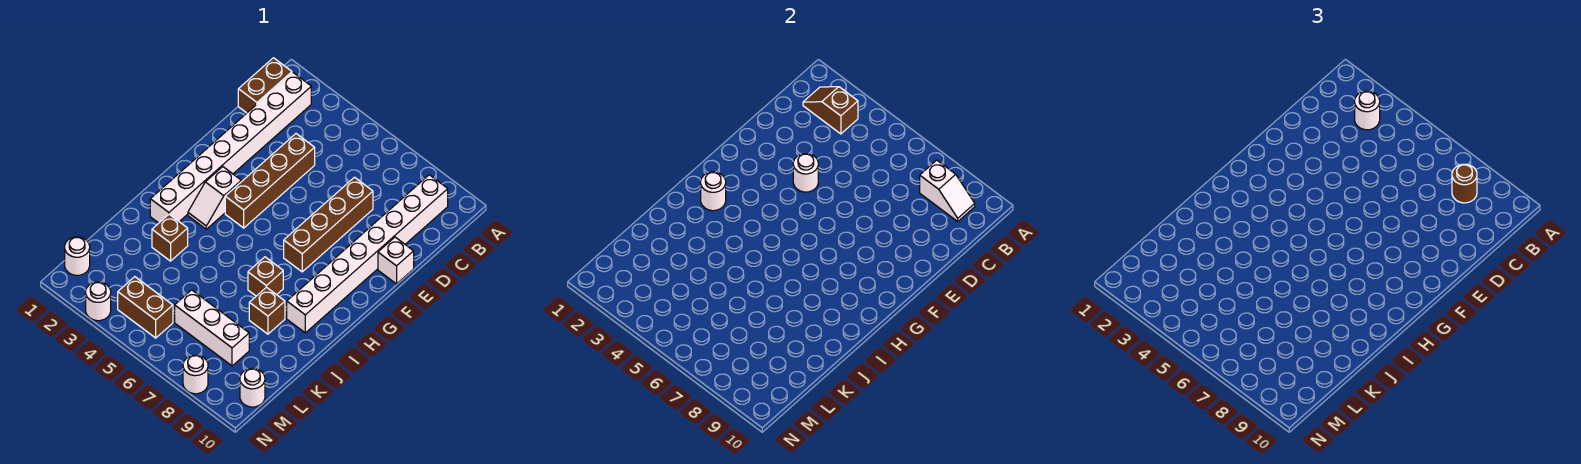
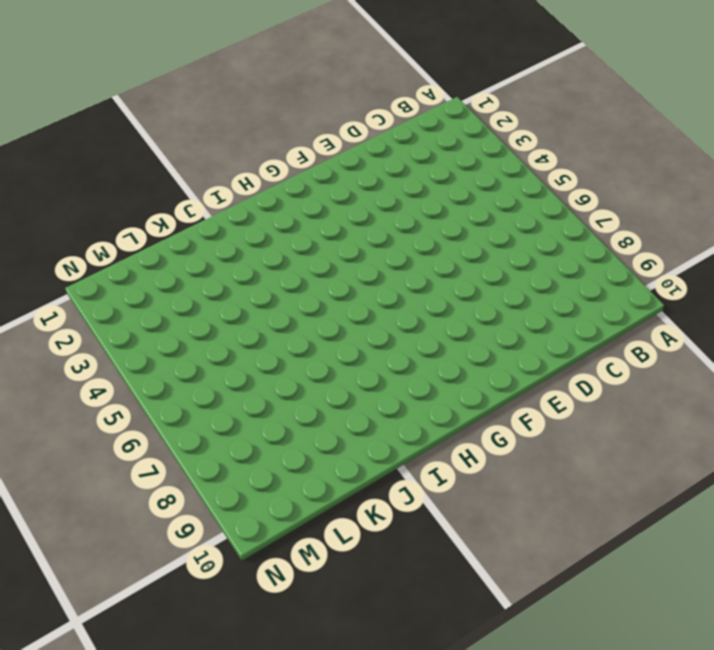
none -> brown brick B1:C1 level 1
none -> white brick B2:I2 level 1
none -> white brick B9:I9 level 1

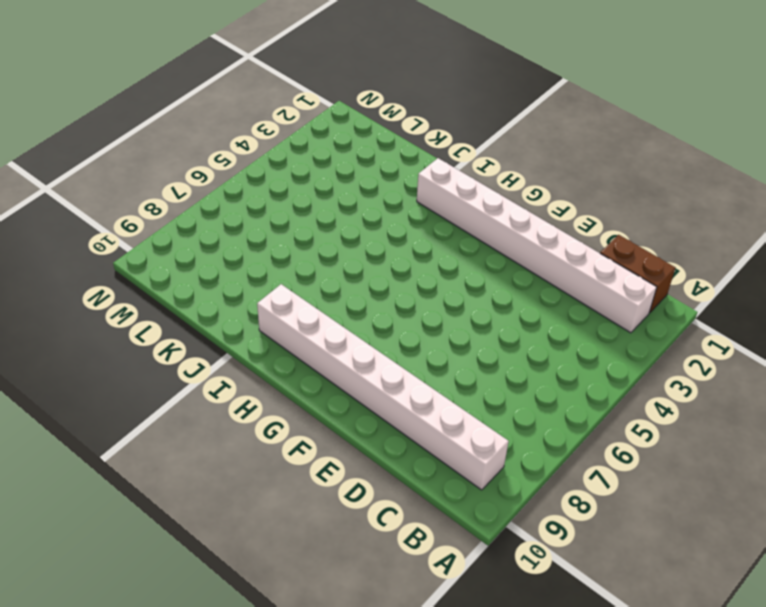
none -> brown brick D4:G4 level 1
none -> brown brick D7:G7 level 1
none -> white brick E10 level 1

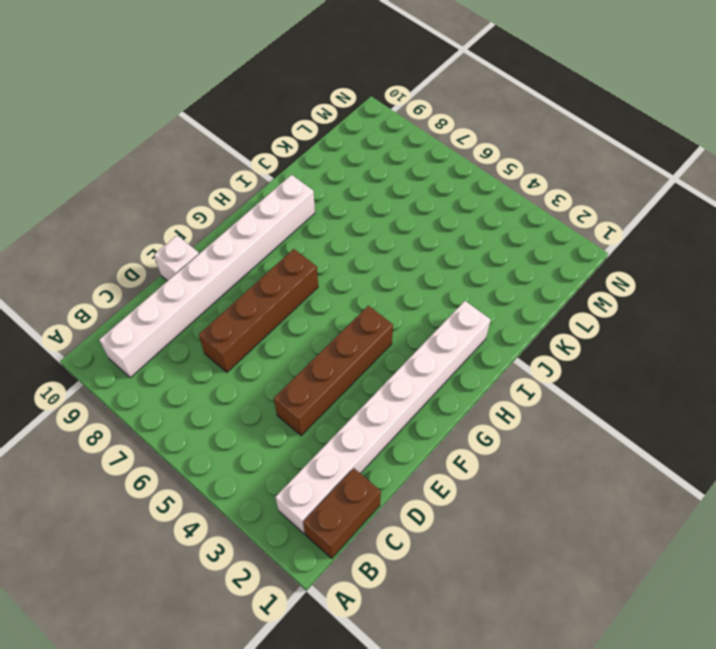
none -> white slope G3:H3 level 1 top G
none -> brown brick I7 level 1
none -> brown brick J3 level 1

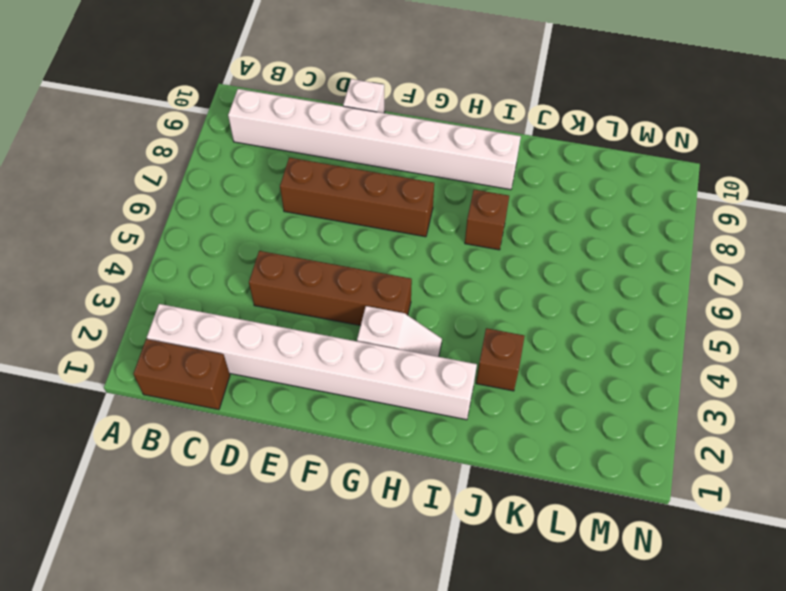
none -> brown brick J8 level 1
none -> white brick L6:L8 level 1
none -> white round brick M1 level 1

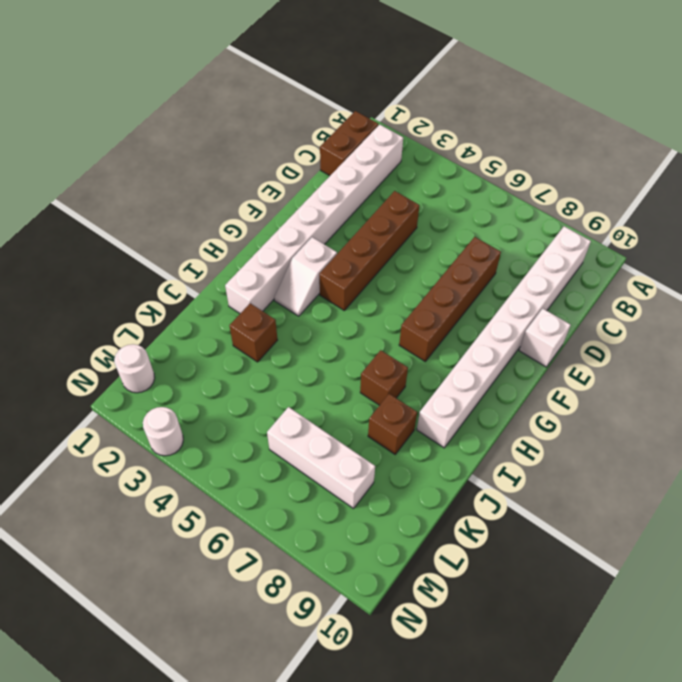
none -> brown brick M4:M5 level 1
none -> white round brick M10 level 1
none -> white round brick N8 level 1

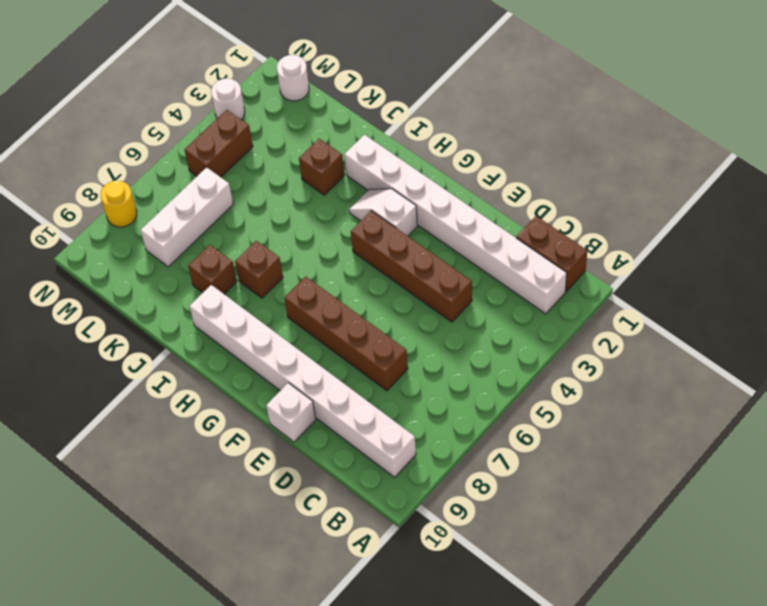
yellow round brick N8 level 1 -> white round brick N8 level 1
none -> white round brick M10 level 1
none -> brown slope B2:B3 level 2 top 3
none -> white slope B8:B9 level 2 top 8

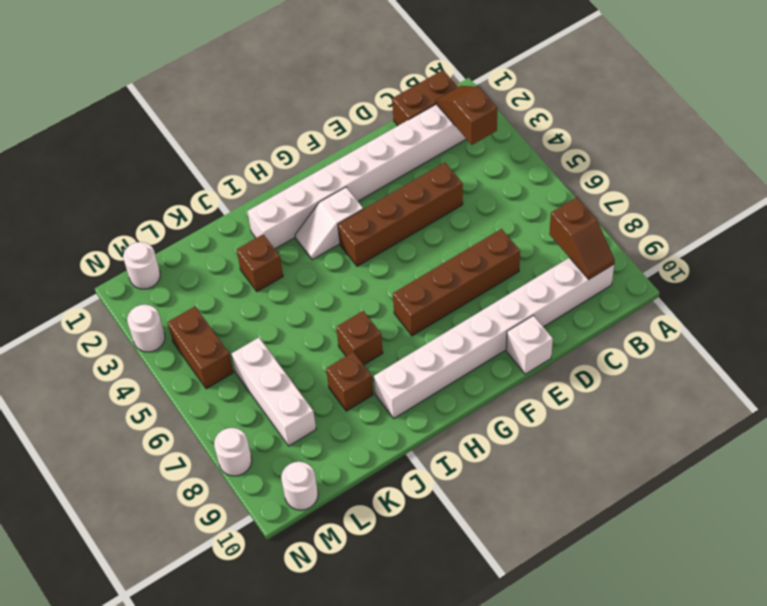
brown slope B8:B9 level 2 top 8 -> white slope B8:B9 level 2 top 8
none -> white round brick E4 level 2
none -> white round brick H2 level 2
none -> white round brick B3 level 3

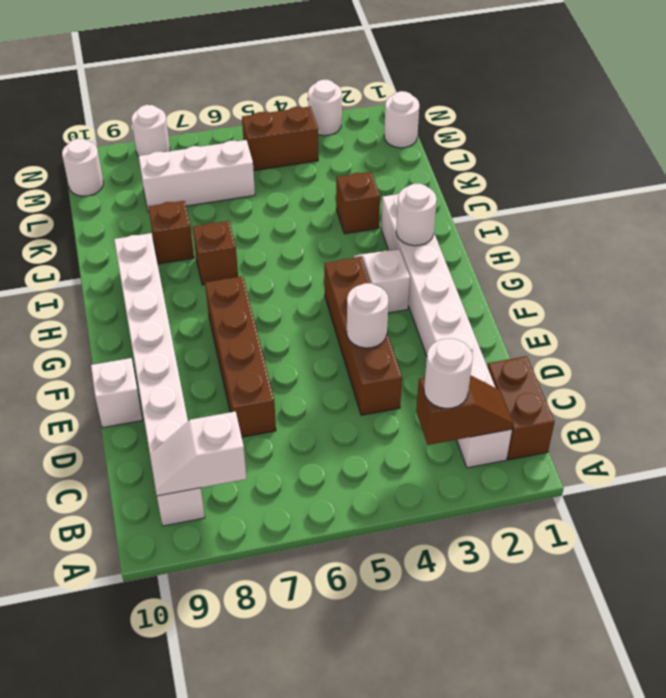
none -> brown round brick B8 level 3

